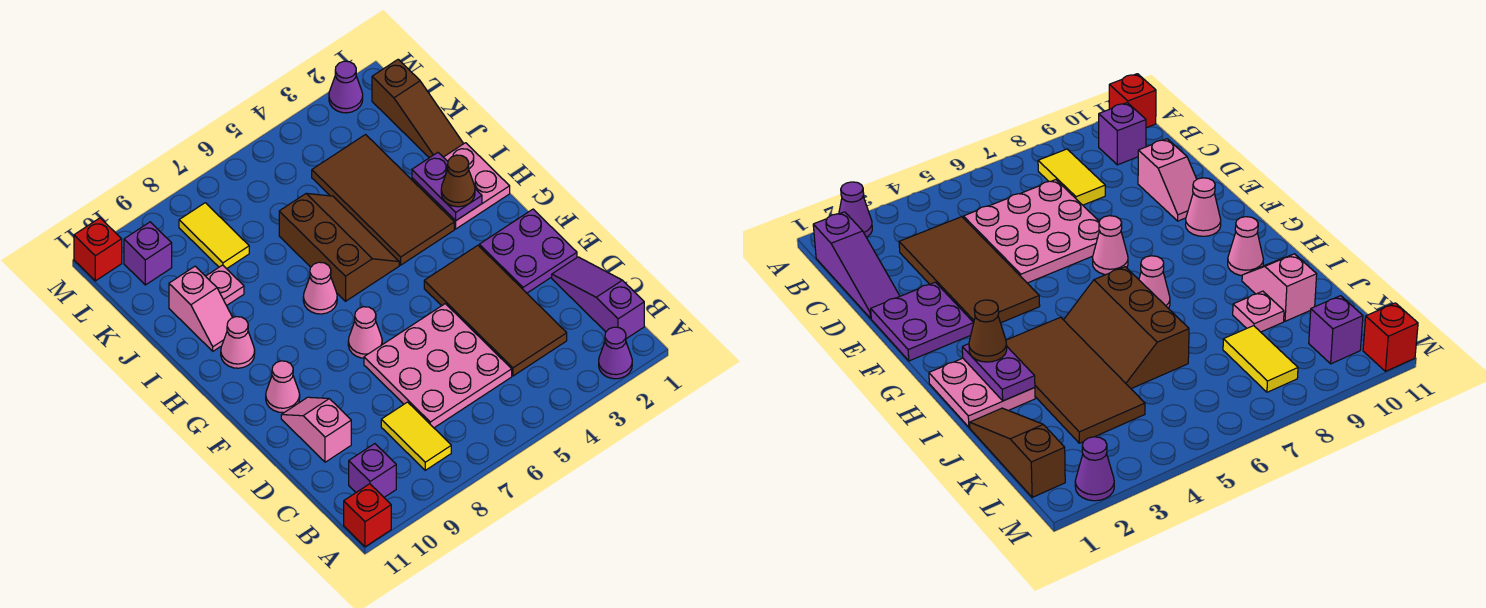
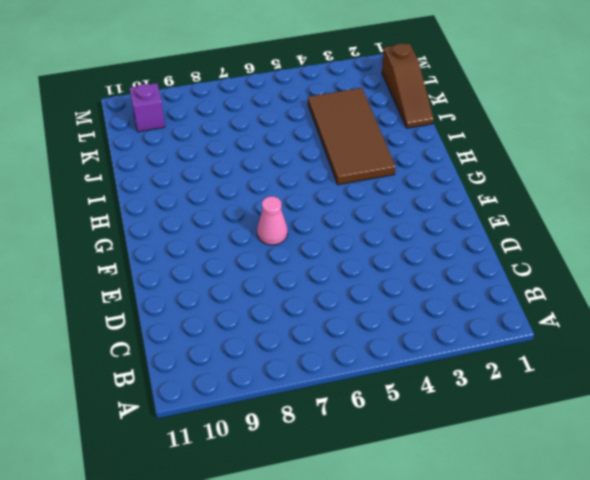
none -> purple cone A2 level 1
none -> red brick A11 level 1
none -> purple slope B1:D1 level 1 top B

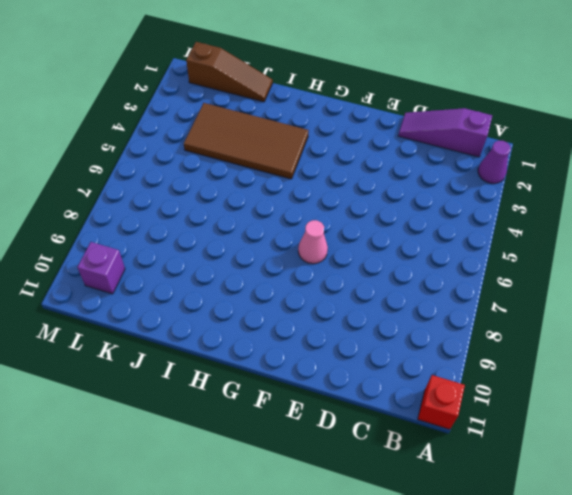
none -> yellow tile B8:C8 level 1
none -> purple brick B10 level 1
none -> brown tile C3:F4 level 1

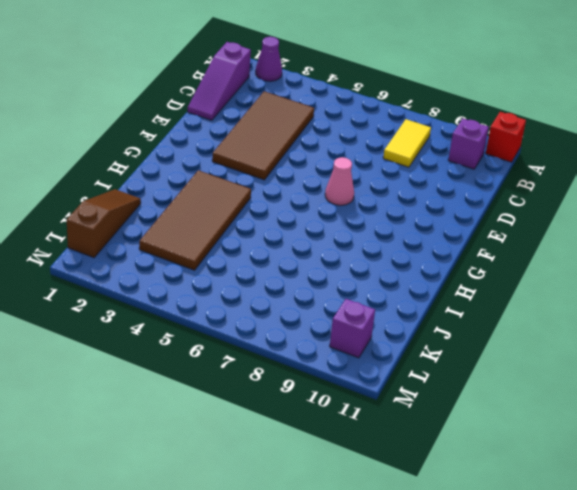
none -> pink plate C5:E7 level 1
none -> pink slope D10:E10 level 1 top D
none -> purple plate E1:F2 level 1

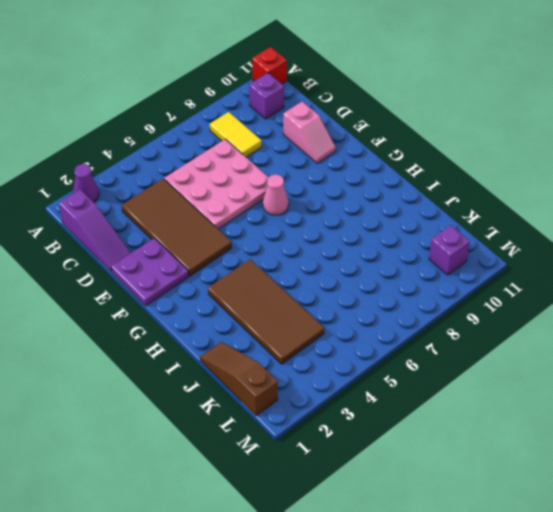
none -> pink cone F10 level 1
none -> pink plate H1:I2 level 1
none -> brown slope H5:J6 level 1 top 6

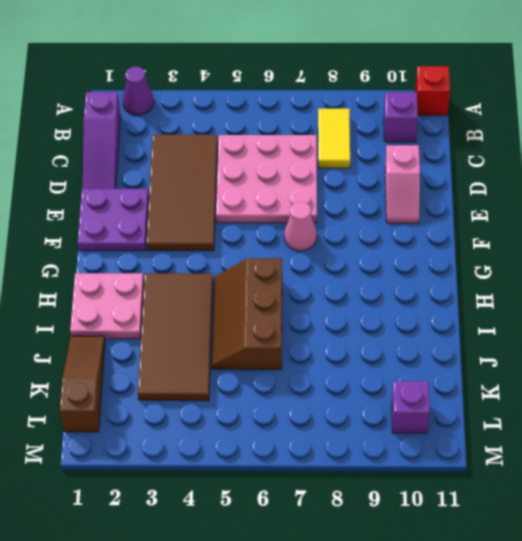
none -> pink cone F10 level 1
none -> pink cone H7 level 1
none -> pink cone H10 level 1

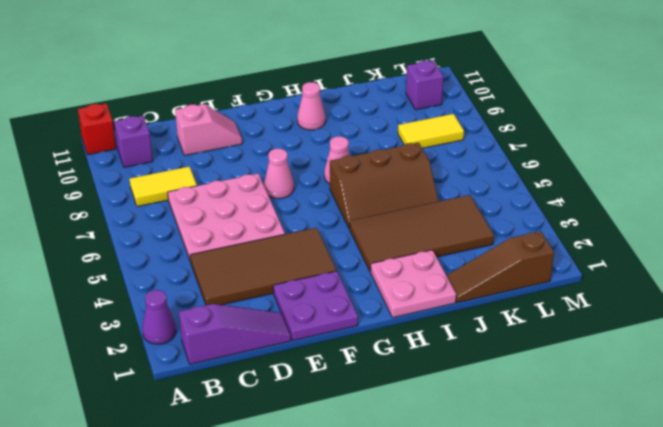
none -> pink cone F10 level 1
none -> pink slope I10:J10 level 1 top J
none -> pink plate J9 level 1

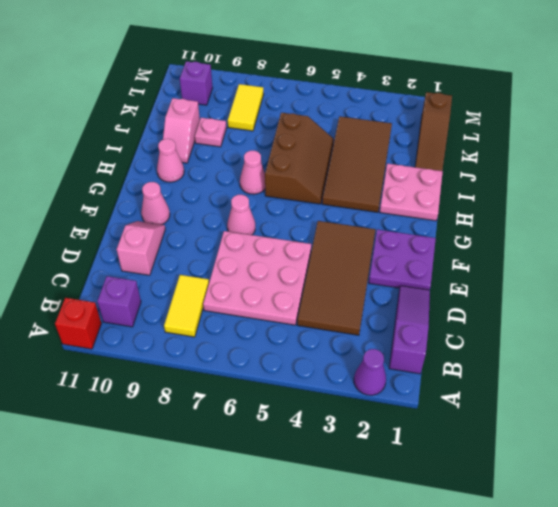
none -> purple cone M2 level 1
none -> red brick M11 level 1
none -> purple plate H2:I2 level 2

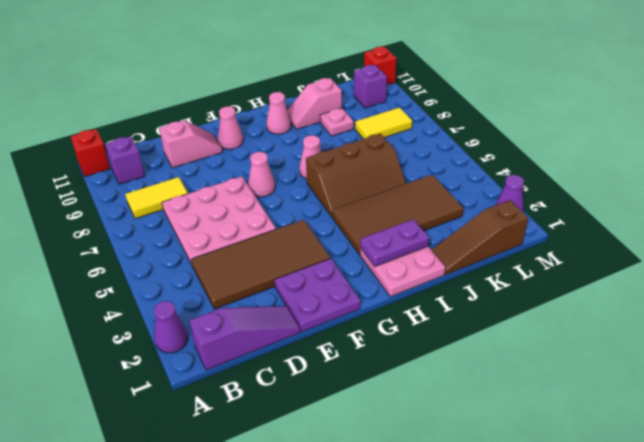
none -> brown cone H2 level 3

